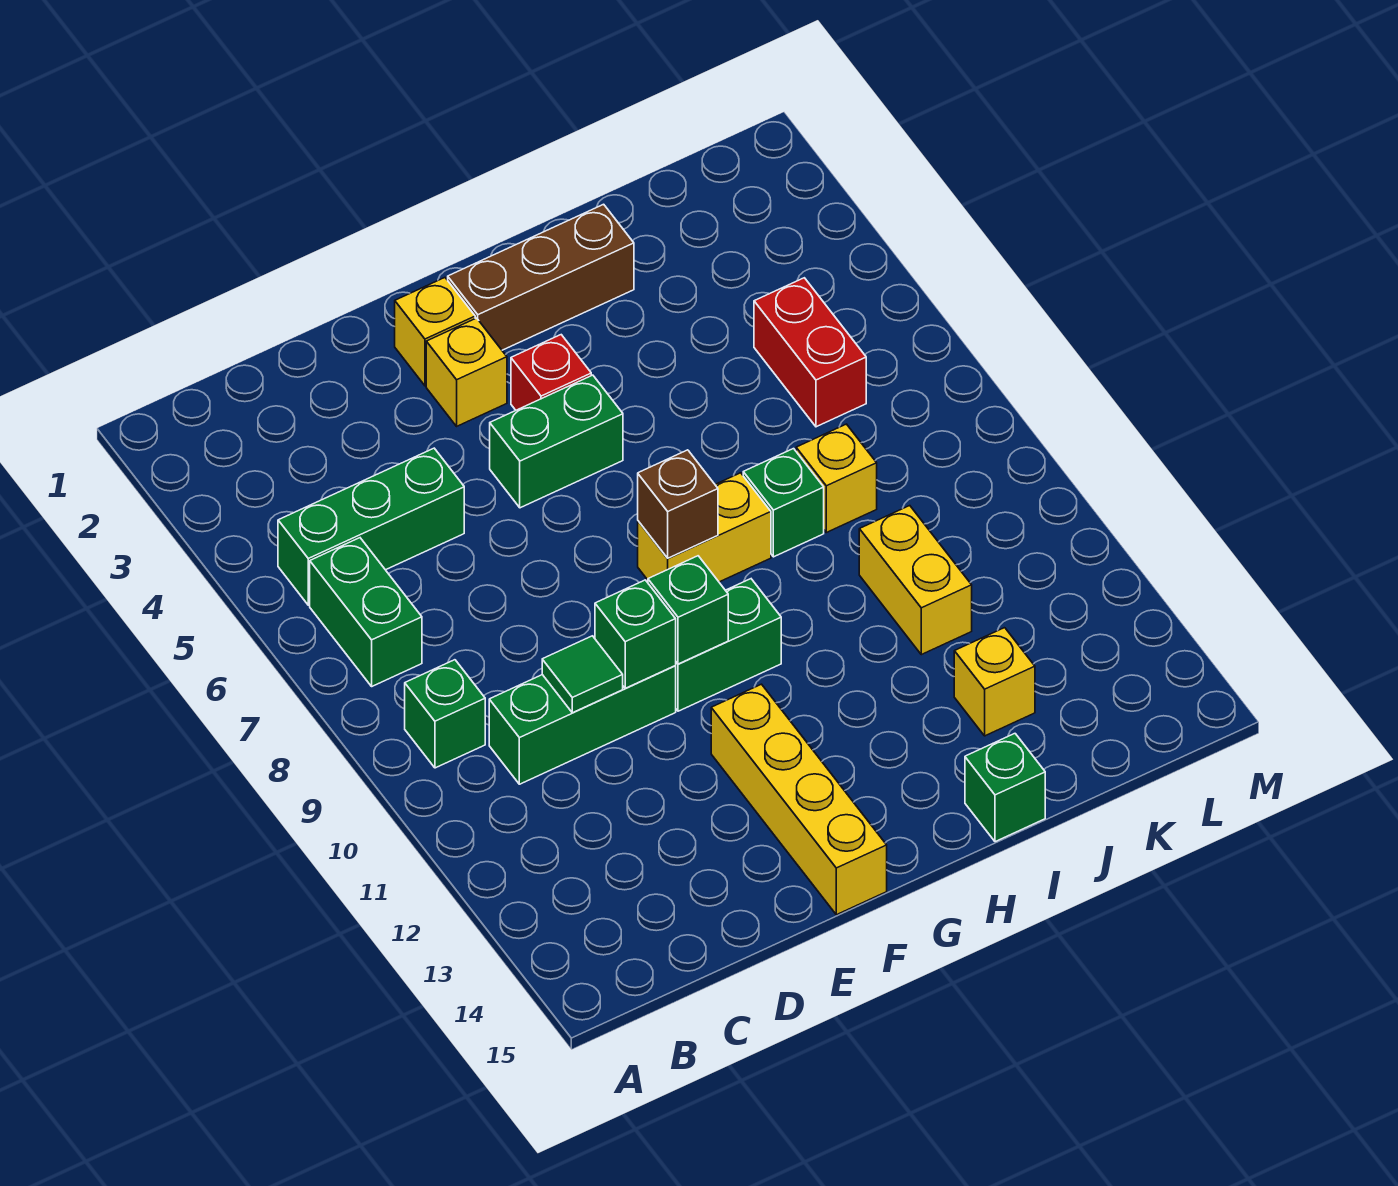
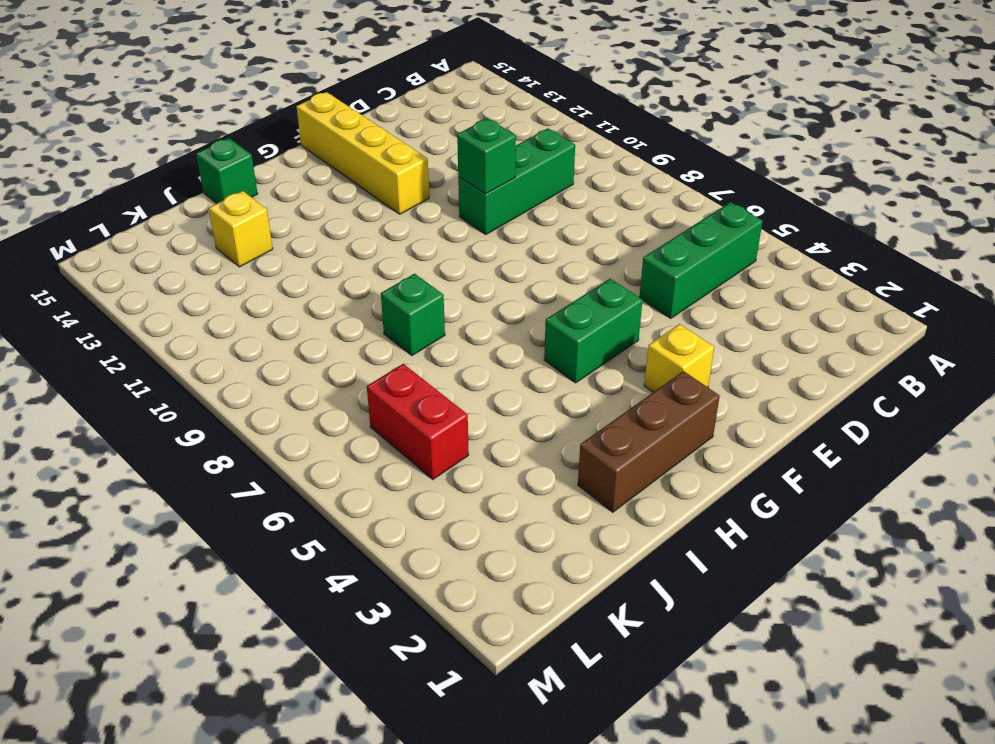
none -> green brick B6:B7 level 1
none -> green brick B9 level 1
none -> yellow brick F2 level 1

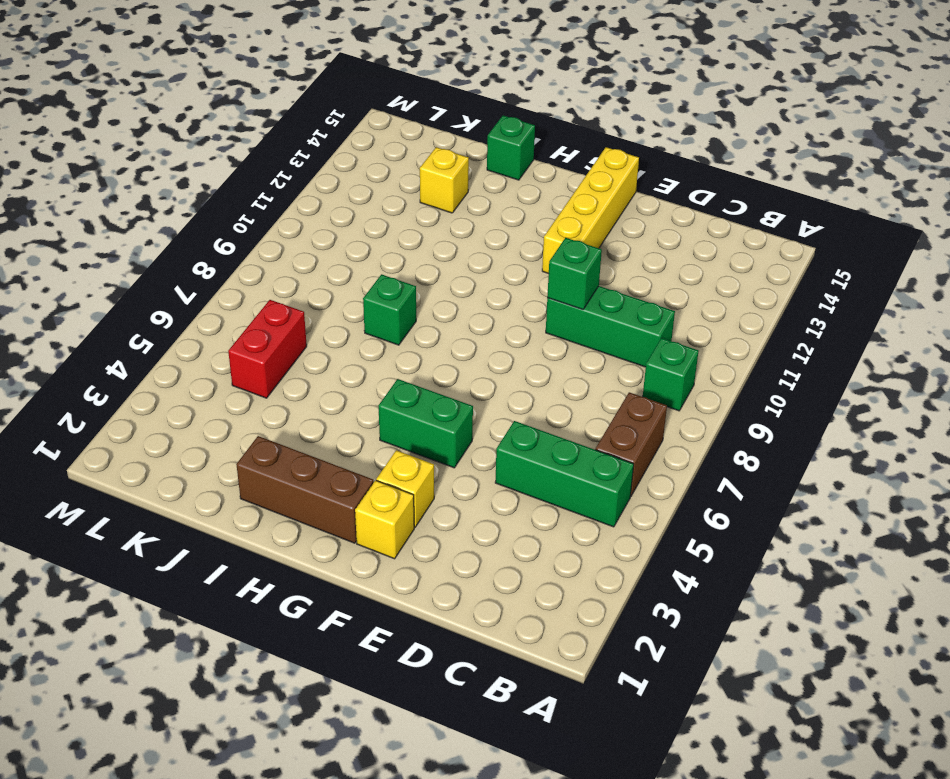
brown brick B6:B7 level 1 -> green brick B6:B7 level 1
none -> green brick F10:G10 level 1
none -> red brick G4 level 1
none -> yellow brick G8:H8 level 1

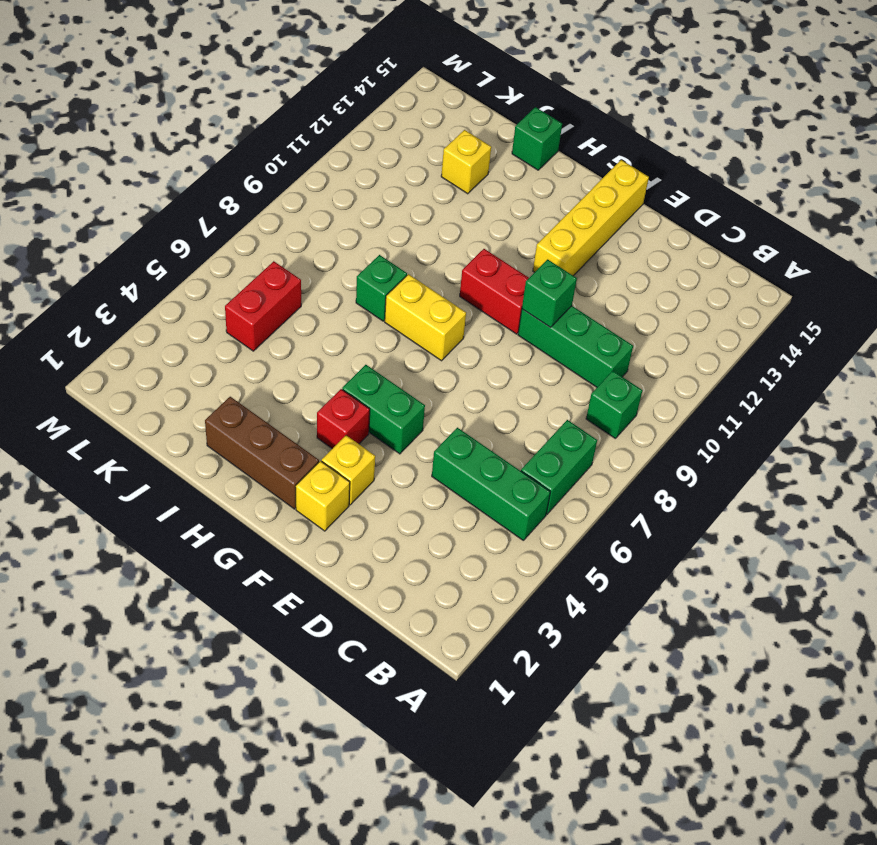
red brick F10:G10 level 1 -> green brick F10:G10 level 1
none -> yellow brick J8 level 1
none -> yellow brick J10:J11 level 1
none -> green tile D10 level 2

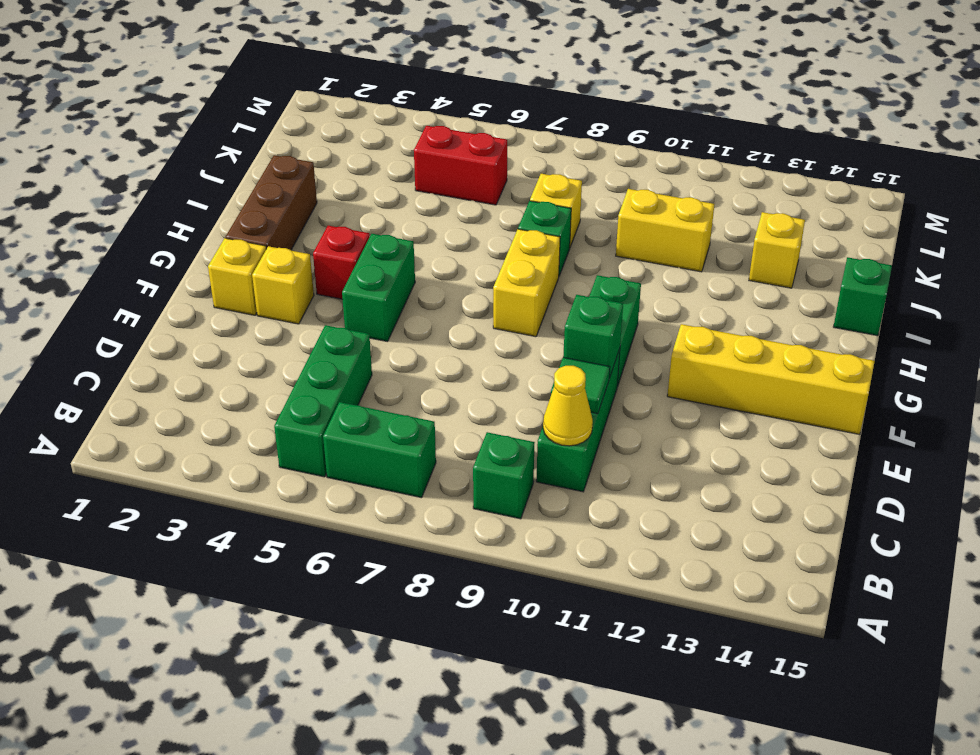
yellow cone C10 level 2 -> none
none -> green brick F10 level 2
none -> brown brick G8 level 2

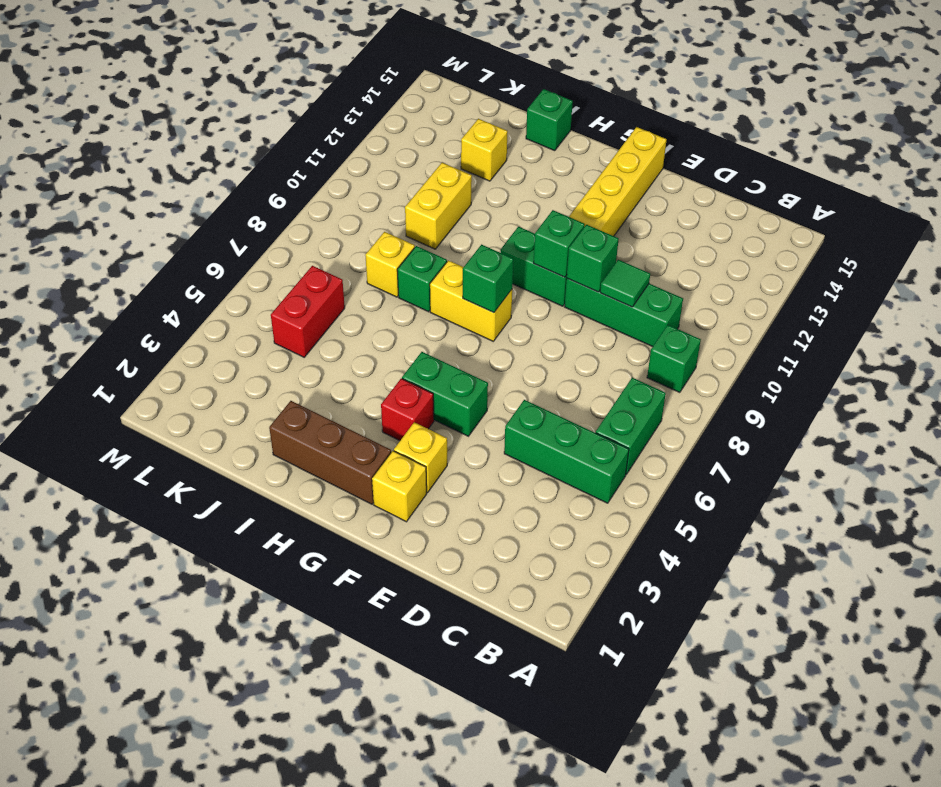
green brick G8 level 2 -> brown brick G8 level 2

